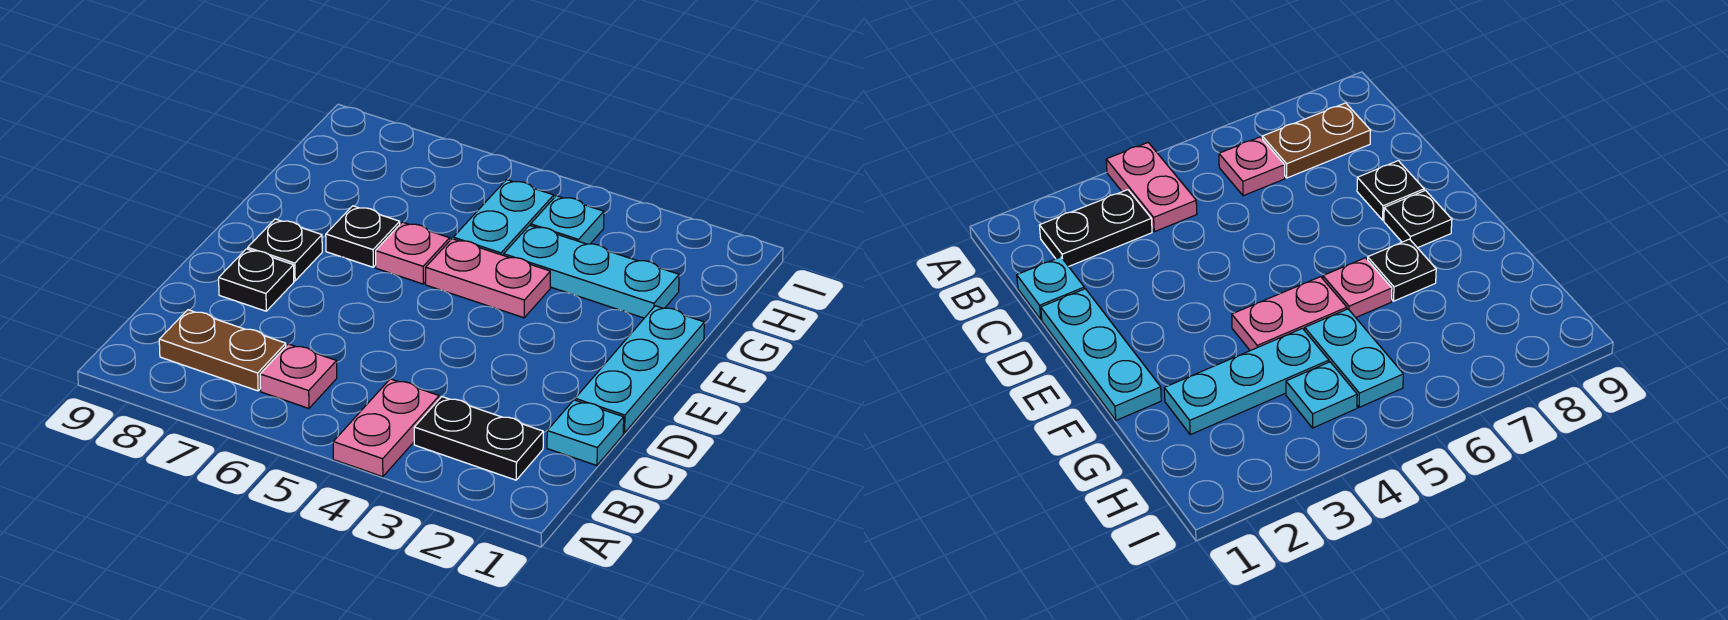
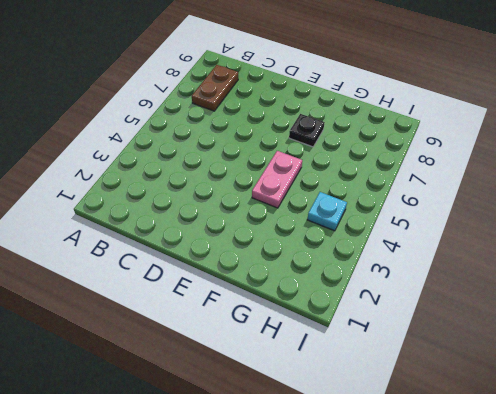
none -> pink plate A4:B4 level 1
none -> black plate B2:B3 level 1
none -> pink plate B6 level 1

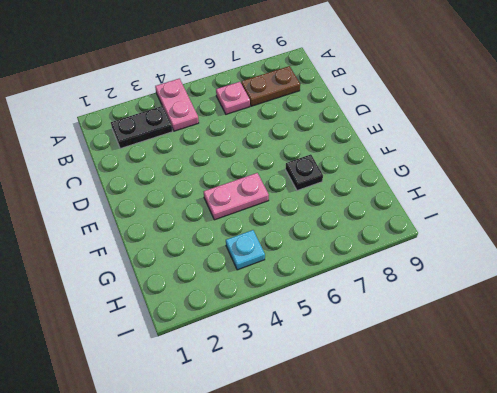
none -> cyan plate C1 level 1
none -> cyan plate D1:F1 level 1
none -> black plate D8 level 1

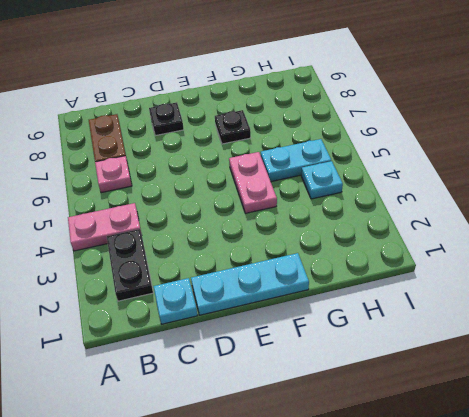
none -> black plate E8 level 1
none -> pink plate F6 level 1
none -> cyan plate G2:G4 level 1

